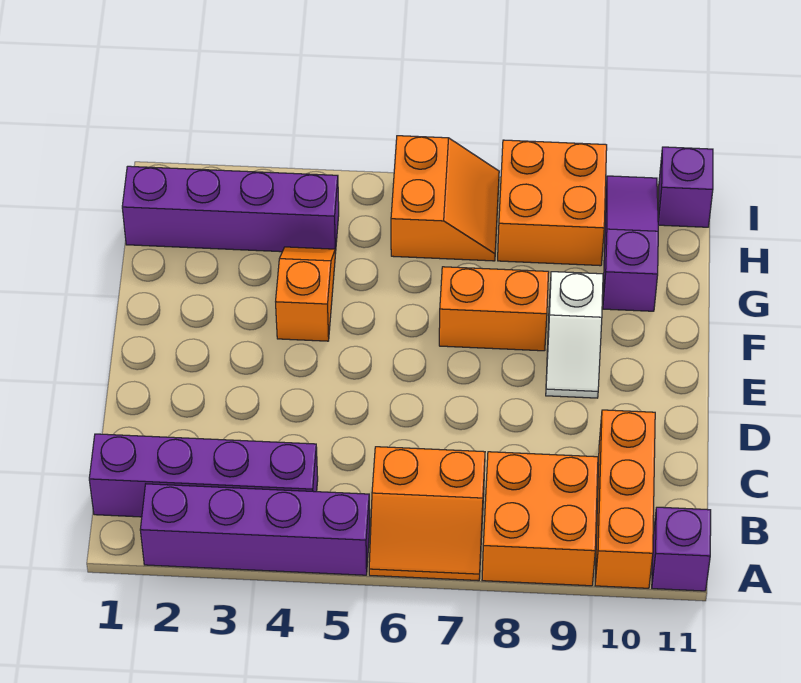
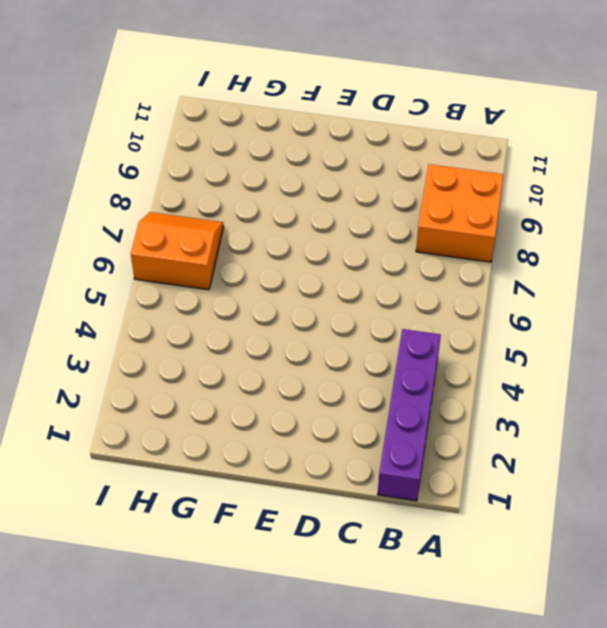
none -> purple brick A2:A5 level 1
none -> orange slope A6:B7 level 1 top B
none -> orange brick A10:C10 level 1

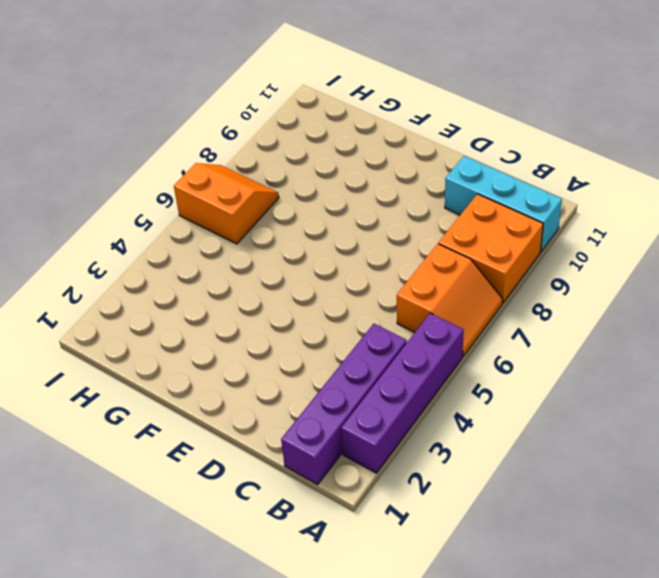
cyan brick A10:C10 level 1 -> orange brick A10:C10 level 1
none -> purple brick A11 level 1
none -> white slope E9:F9 level 1 top F
none -> orange slope F4:G4 level 1 top F

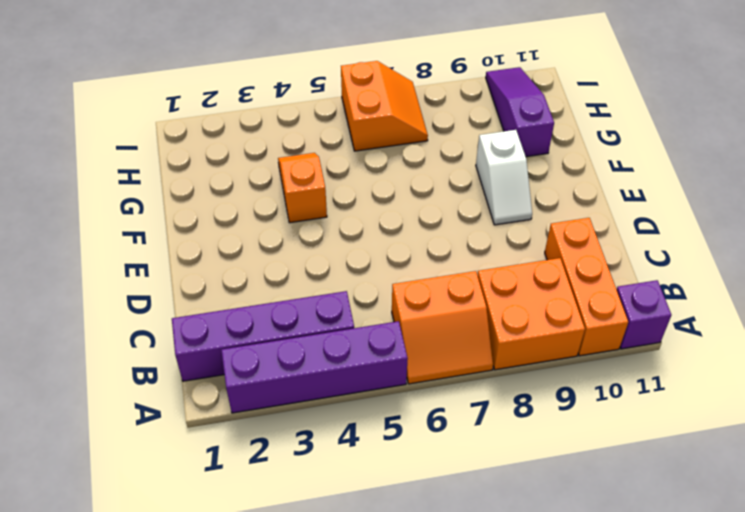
none -> orange brick F7:F8 level 1
none -> purple brick H1:H4 level 1
none -> orange brick H8:I9 level 1

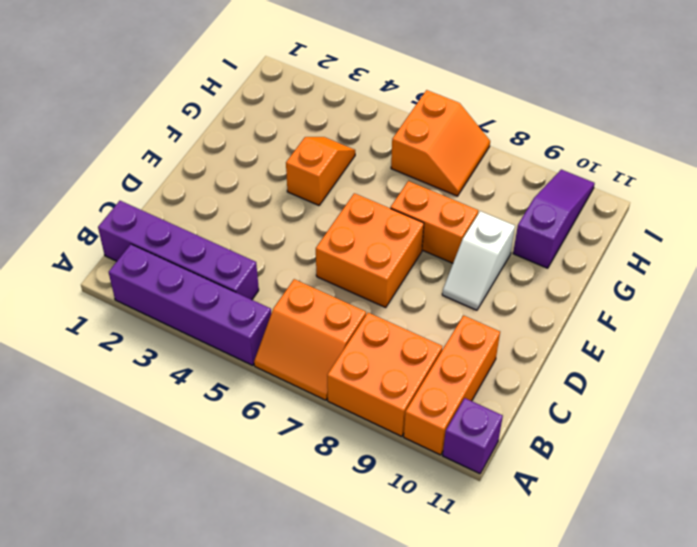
orange brick D6:E7 level 1 -> orange brick H8:I9 level 1
none -> purple brick H1:H4 level 1
none -> purple brick I11 level 1

